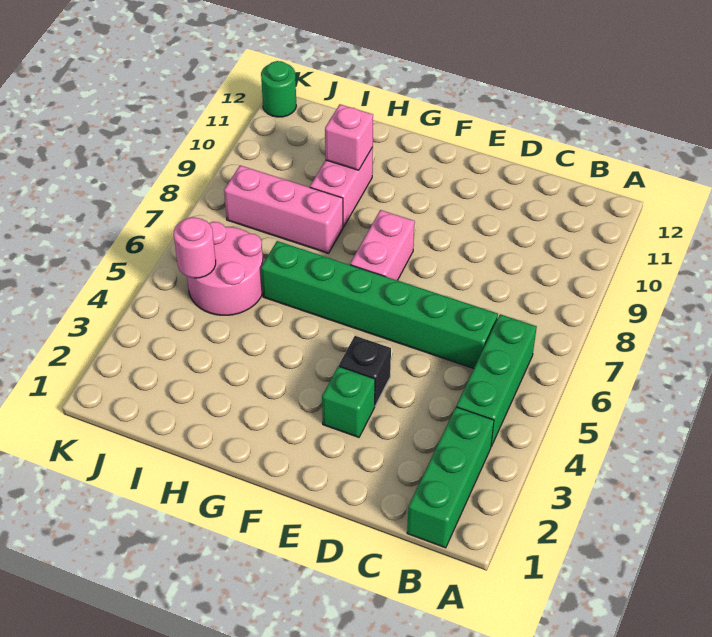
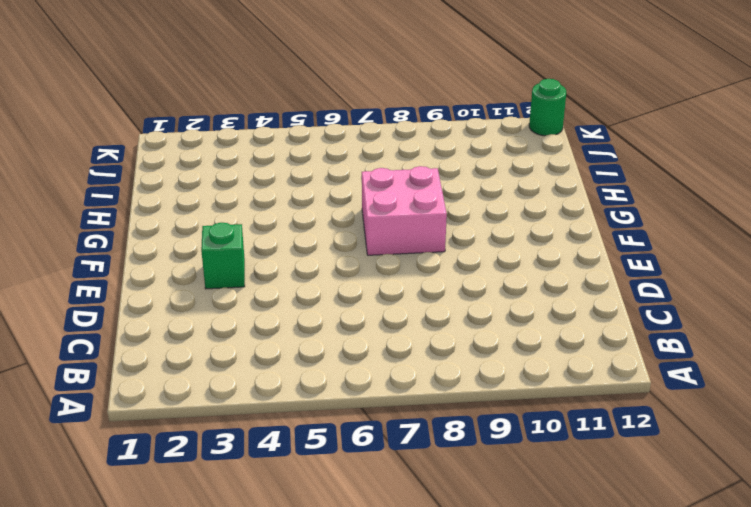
pink brick F7:G8 level 1 -> pink brick F7:F8 level 1
none -> green brick B1:B3 level 1
none -> green brick B4:B6 level 1
none -> green brick C6:H6 level 1

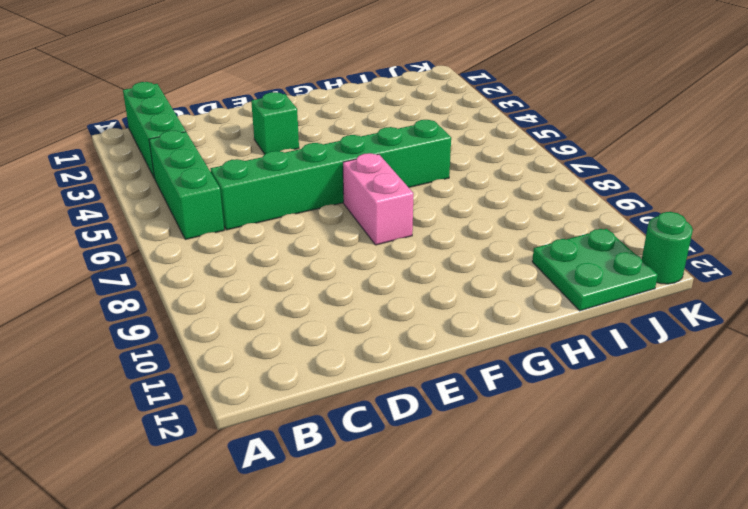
green plate I11:J12 level 1 -> none
none -> black brick E4 level 1
none -> pink brick H8:J8 level 1
none -> pink brick H9:H10 level 1

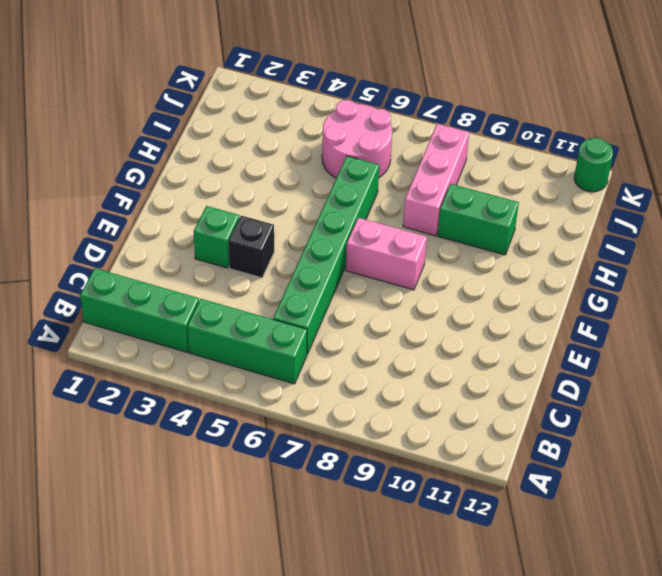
green brick H9:H10 level 1 -> pink brick H9:H10 level 1
none -> pink brick H10 level 2
none -> pink round brick J5 level 2

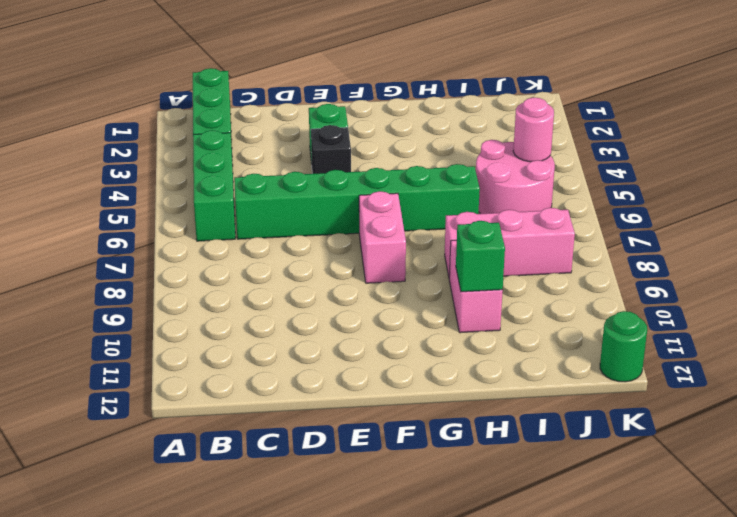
green brick H10 level 2 -> pink brick H10 level 2

